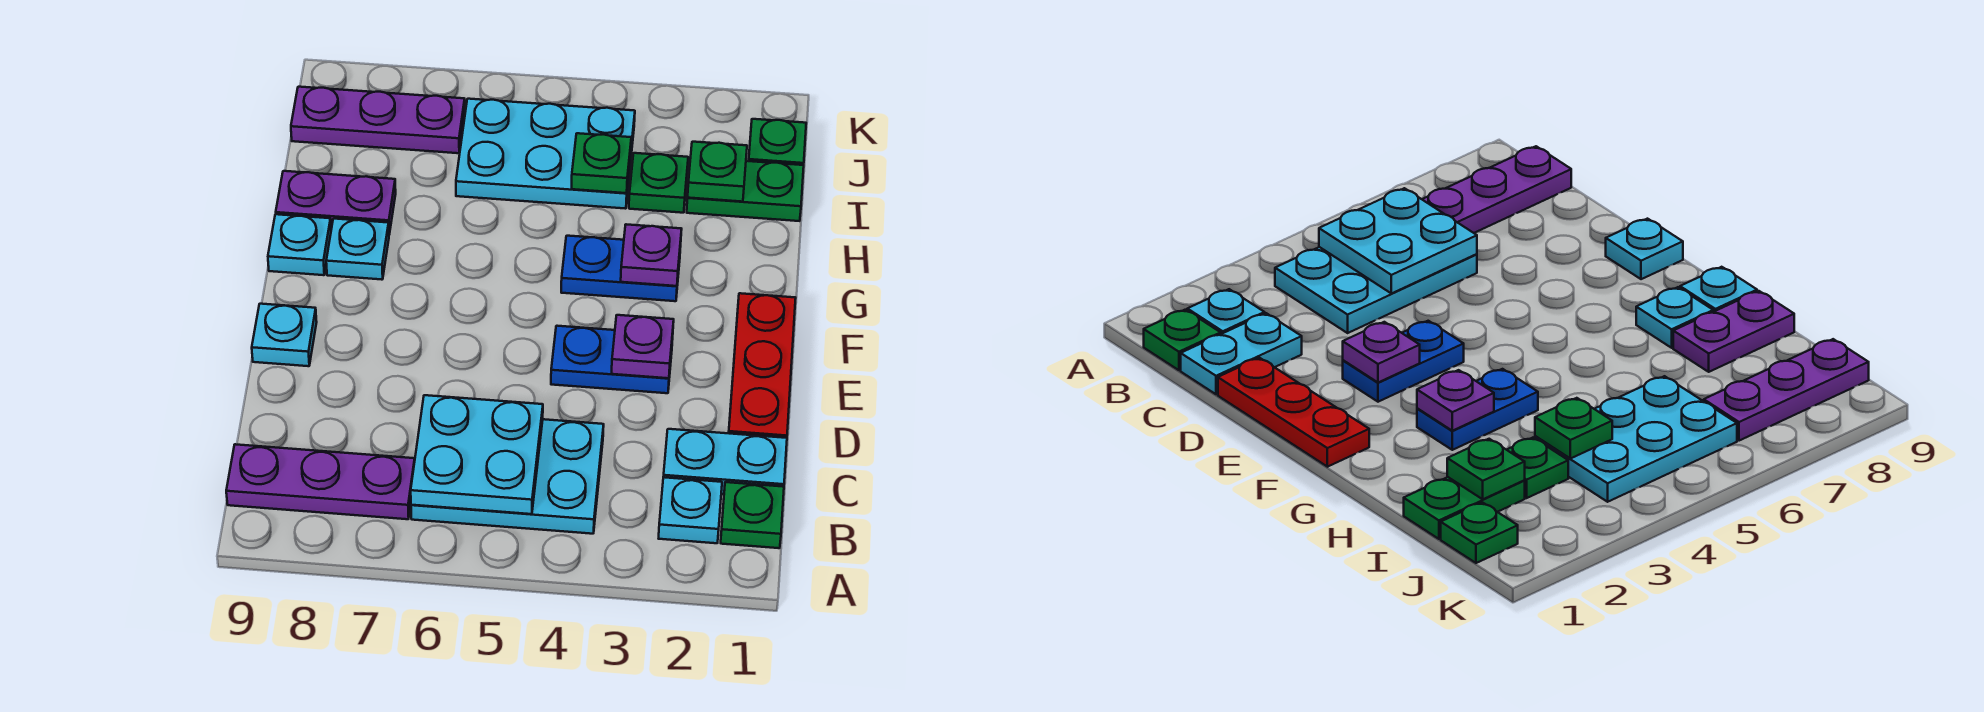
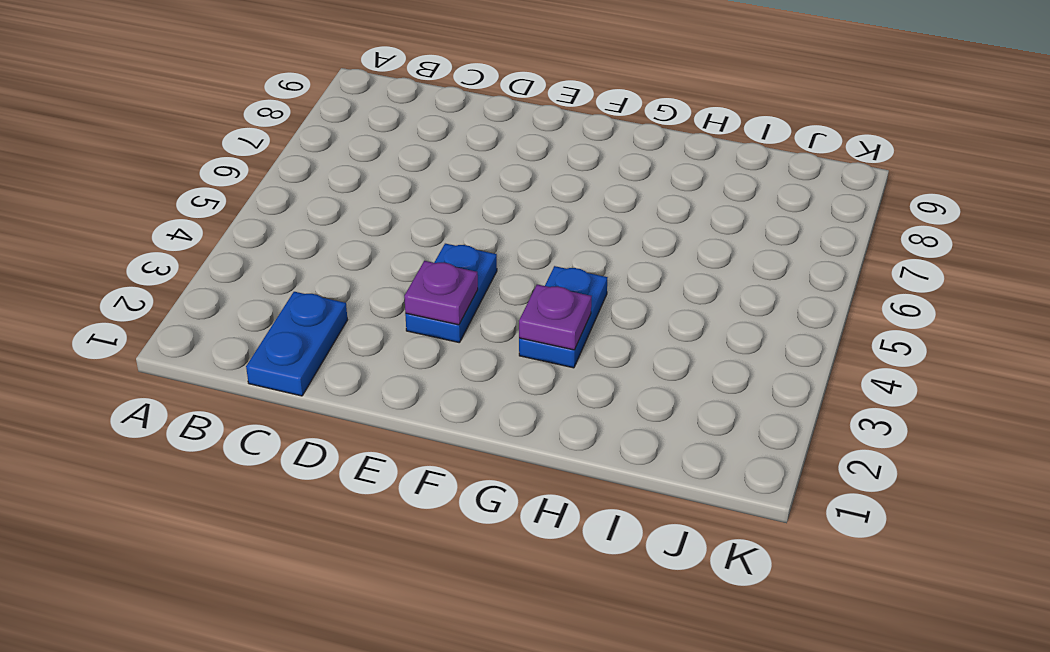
blue plate C1:C2 level 1 -> cyan plate C1:C2 level 1
none -> green plate B1 level 1
none -> cyan plate B2 level 1
none -> cyan plate B4:C6 level 1

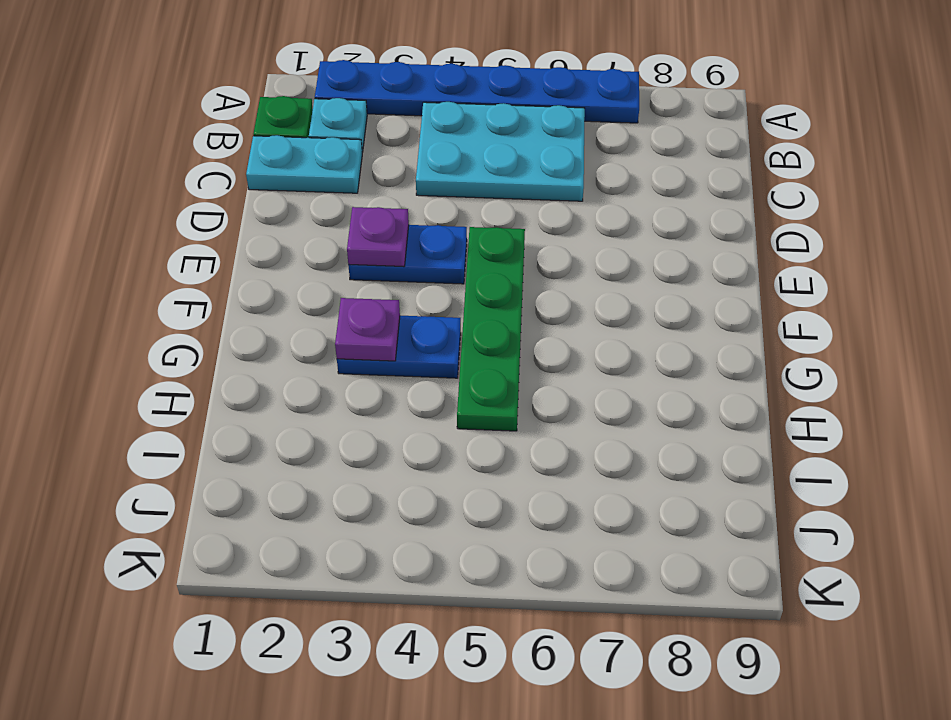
blue plate A2:A7 level 1 -> none
green plate E5:H5 level 1 -> none
none -> purple plate B7:B9 level 1
none -> red plate D1:F1 level 1
none -> cyan plate E9 level 1

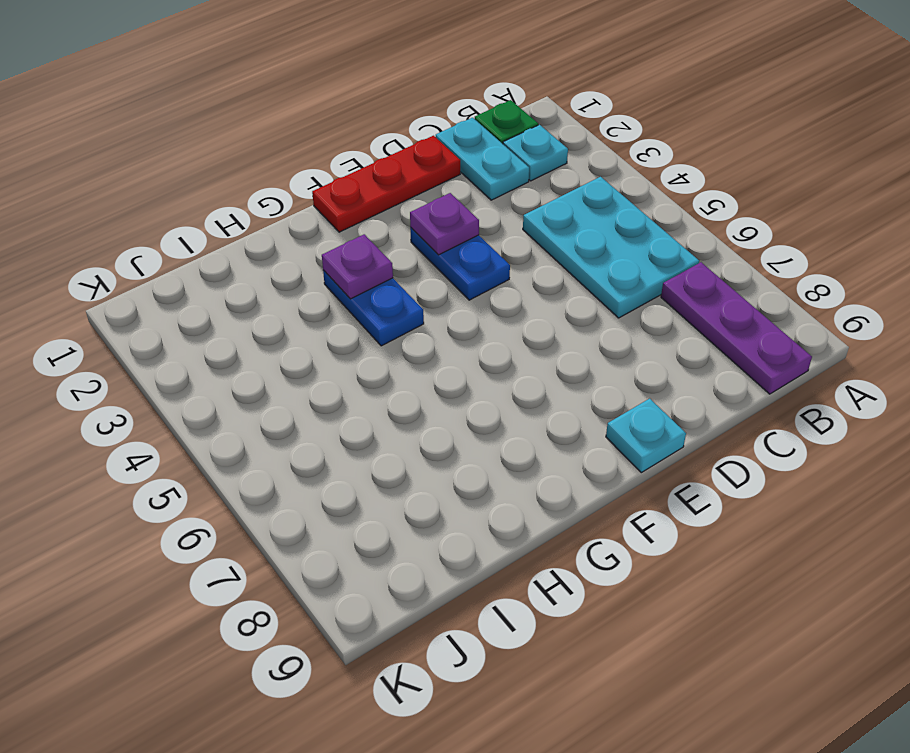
none -> cyan plate G8 level 1
none -> cyan plate G9 level 1
none -> purple plate H8:H9 level 1

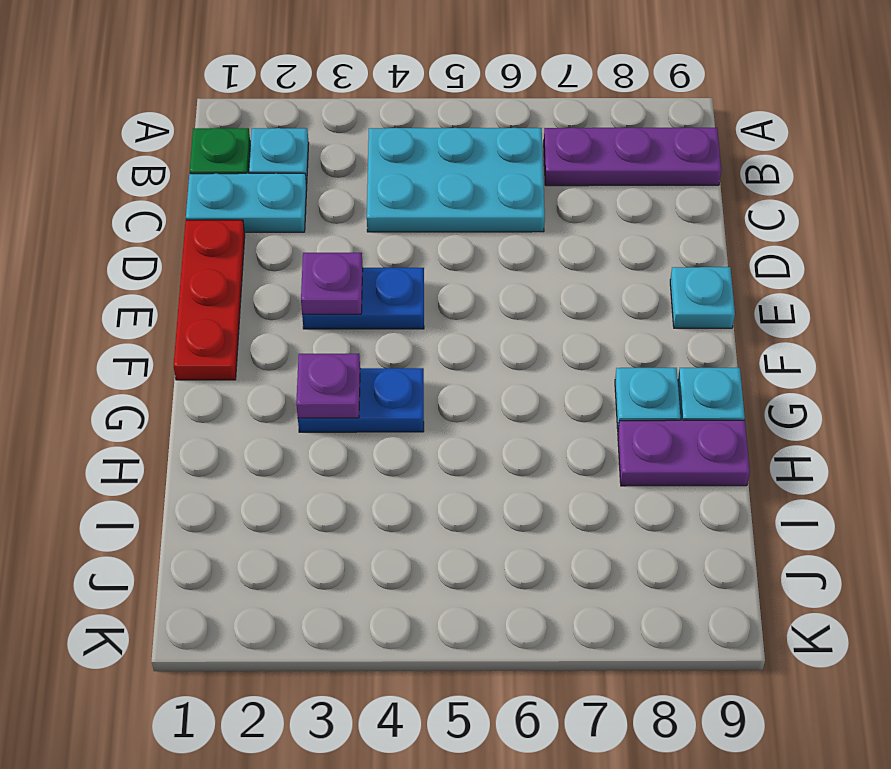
none -> green plate I1:I2 level 1
none -> green plate I3 level 1
none -> cyan plate I4:J6 level 1

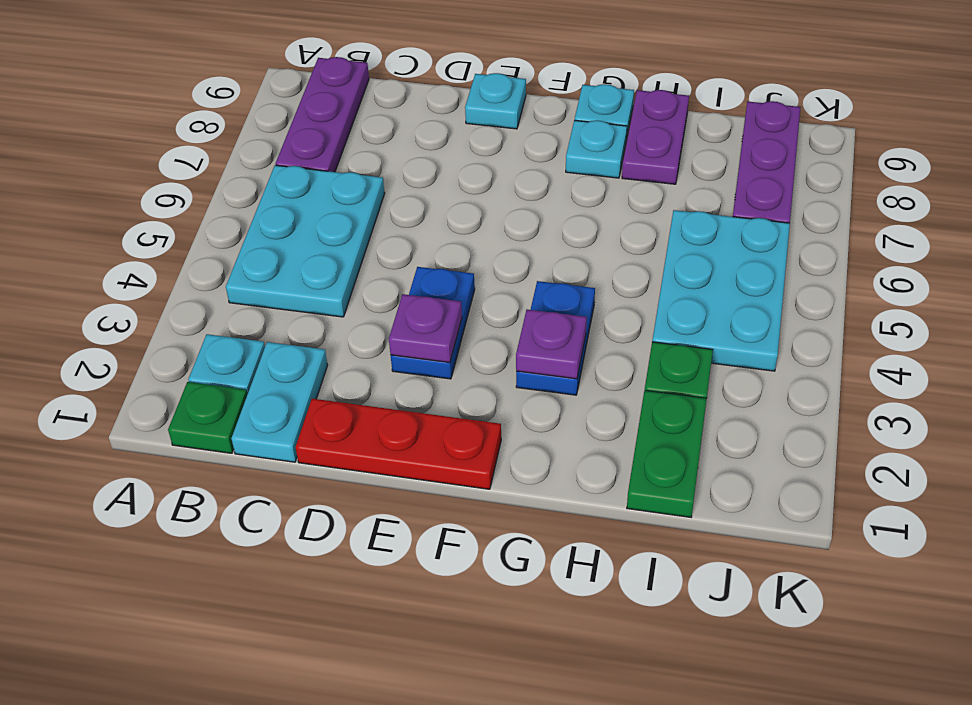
none -> green plate J1 level 1
none -> cyan plate B5:C6 level 2
none -> green plate I2 level 2

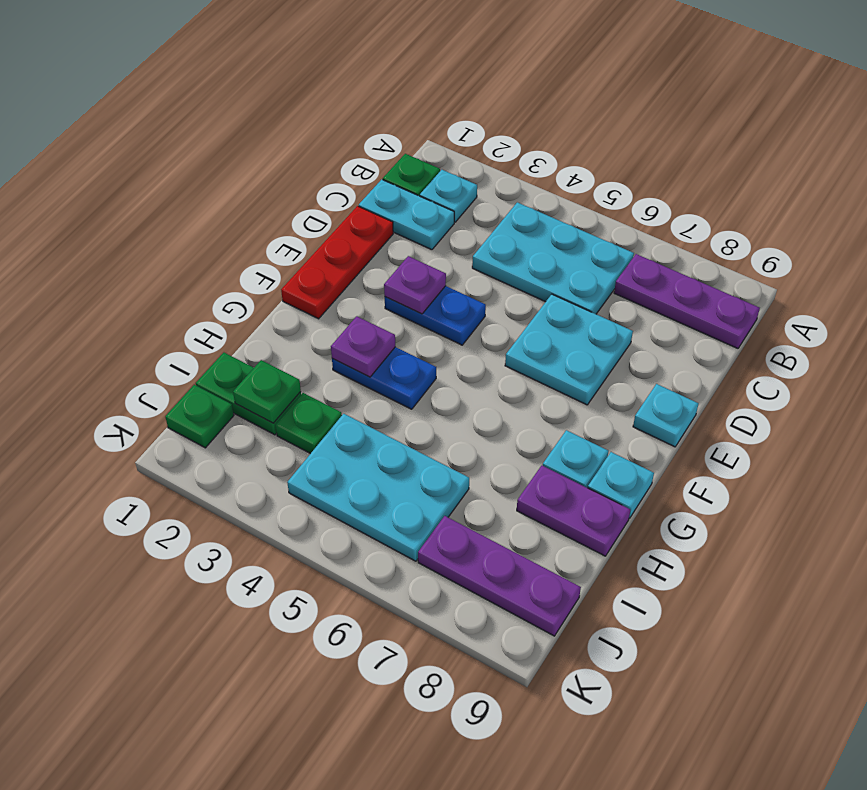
cyan plate D6:E7 level 1 -> cyan plate B5:C6 level 2
none -> green plate I4 level 2

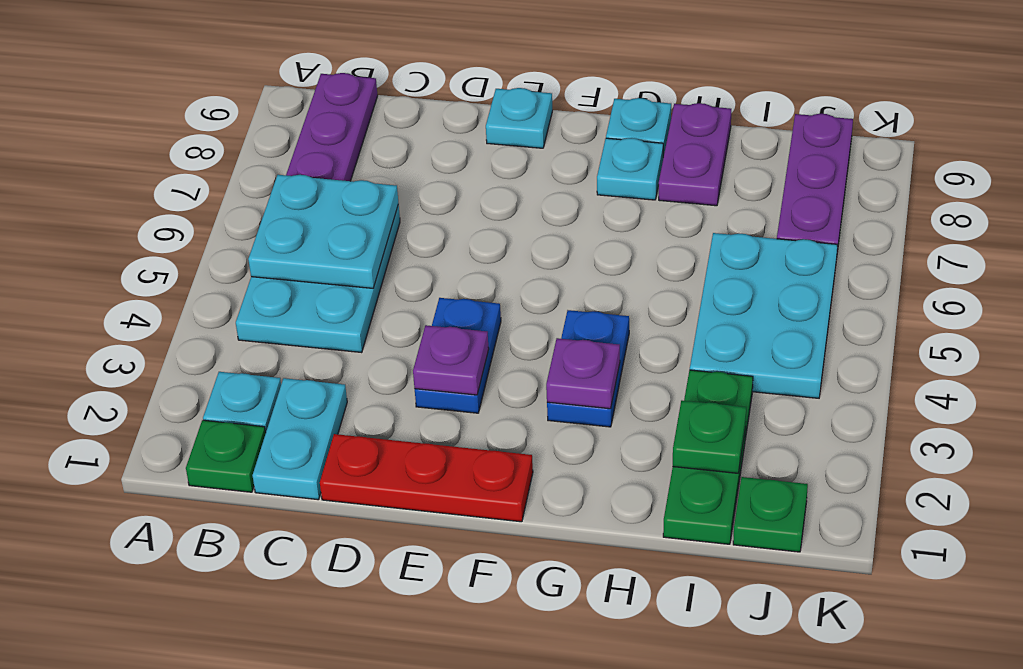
none -> green plate I4 level 2

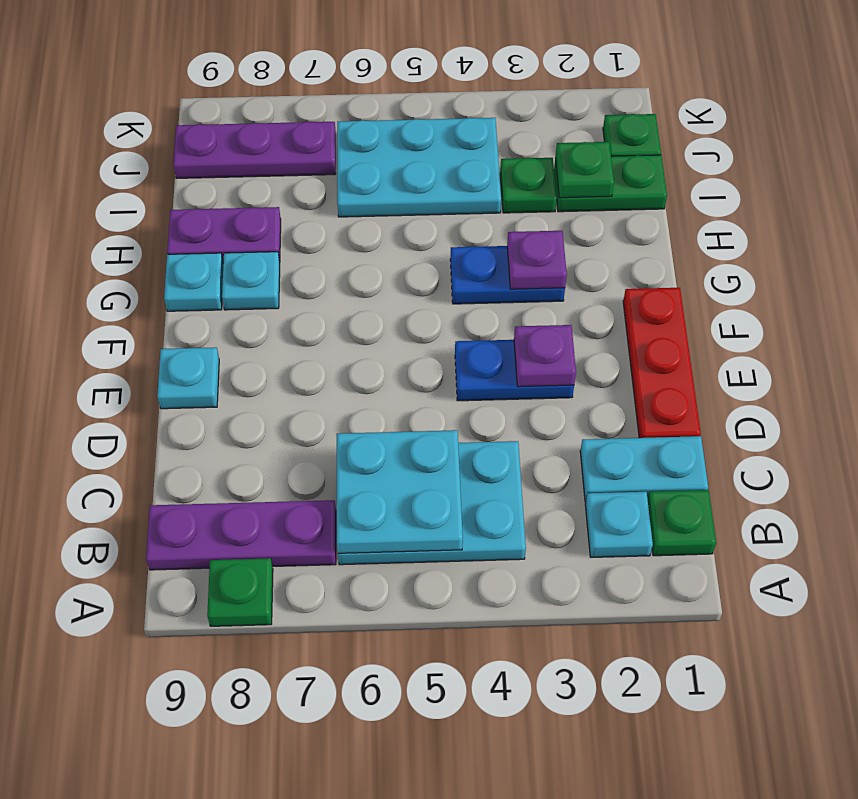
green plate A8 level 1 -> green plate I4 level 2

